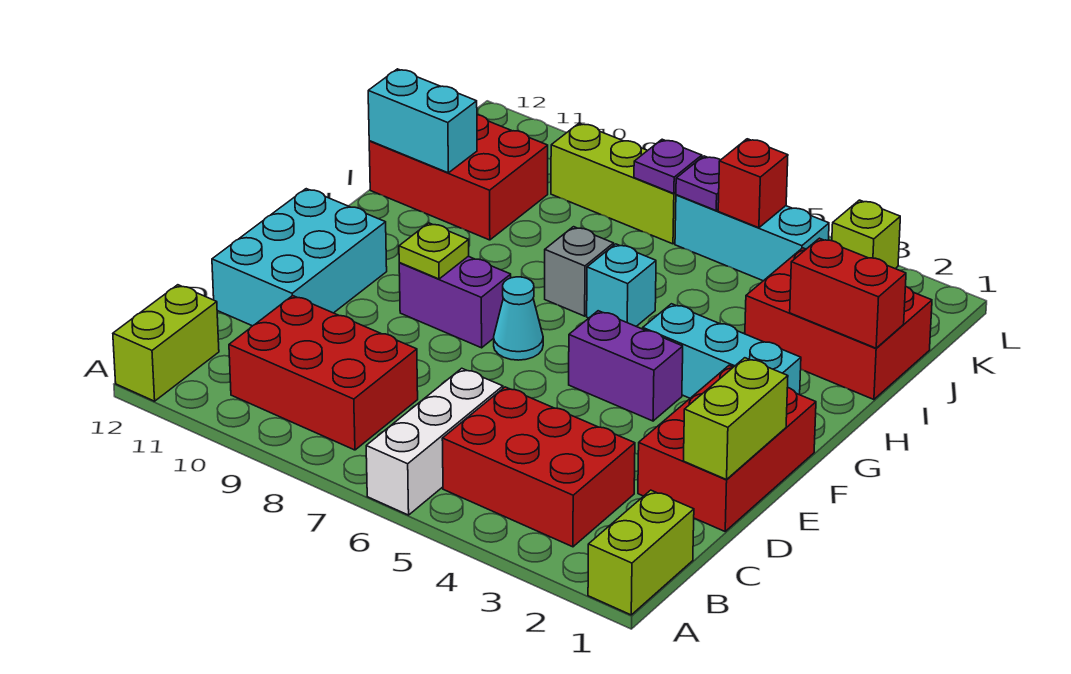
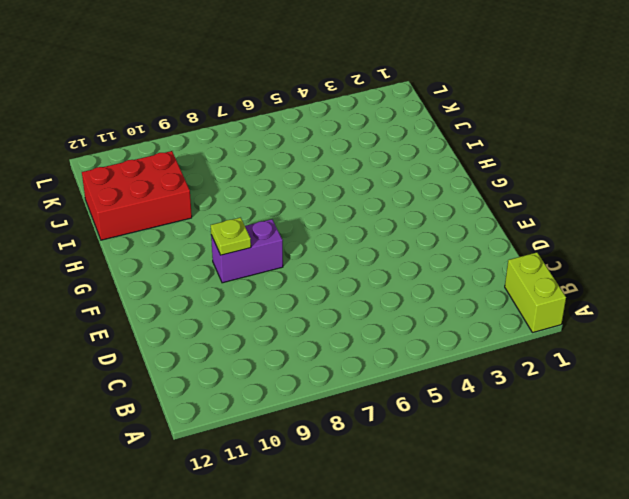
none -> white brick A6:C6 level 1
none -> lime brick A12:B12 level 1
none -> red brick B3:C5 level 1

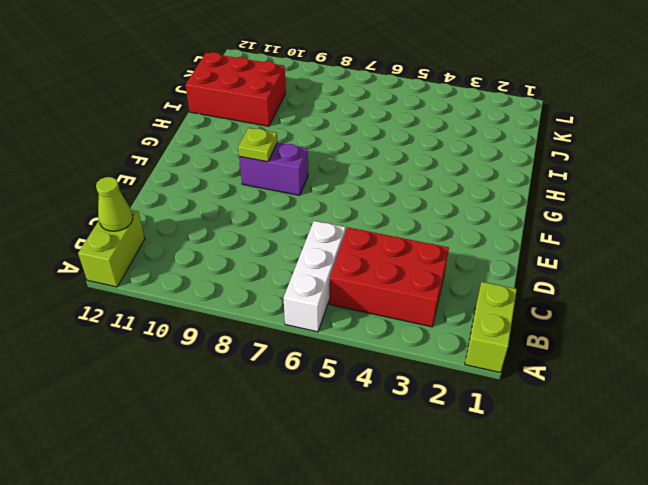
lime cone B12 level 2 -> none
none -> red brick B8:C10 level 1
none -> red brick D1:F2 level 1
none -> cyan brick D11:F12 level 1

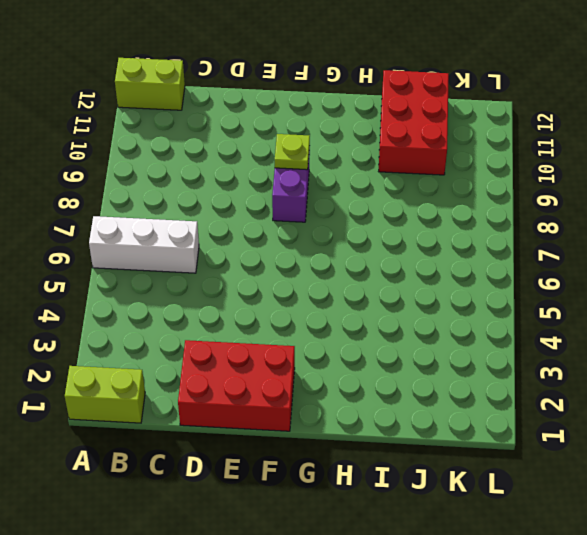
none -> red brick B3:C5 level 1
none -> red brick B8:C10 level 1
none -> cyan brick D11:F12 level 1

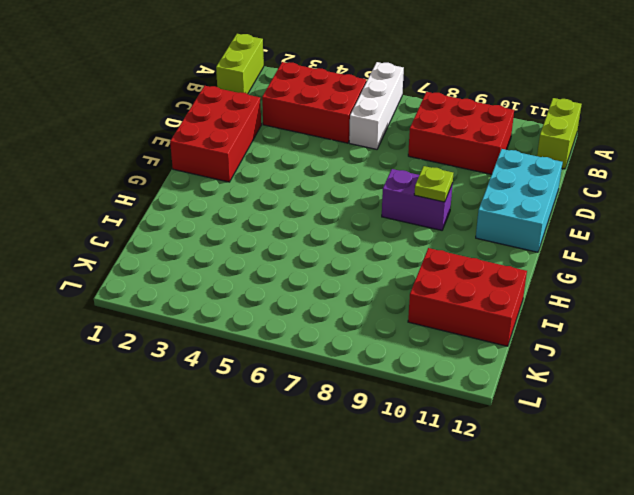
none -> purple brick F4:F5 level 1
none -> cyan cone F7 level 1
none -> cyan brick G2:G4 level 1

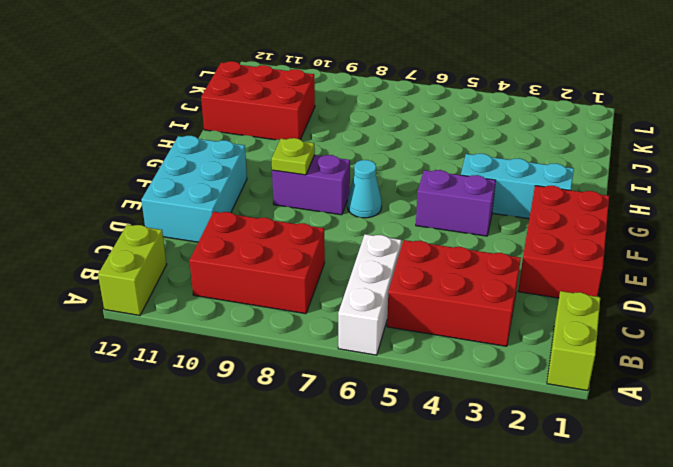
none -> cyan brick H6 level 1
none -> grey brick H7 level 1
none -> red brick I1:J3 level 1

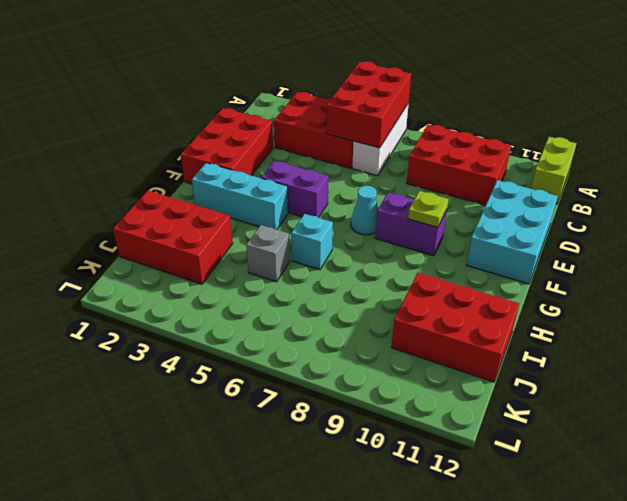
red brick A5:C6 level 2 -> none
grey brick I5 level 1 -> grey brick H7 level 1
none -> lime brick A1:B1 level 1
none -> cyan brick K4:K6 level 1
none -> lime brick K7:K9 level 1

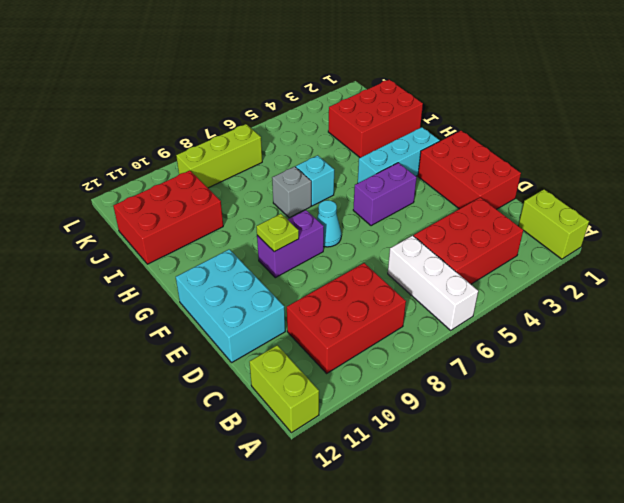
none -> cyan brick K4:K6 level 1
none -> lime brick L3 level 1
none -> lime brick D1:E1 level 2

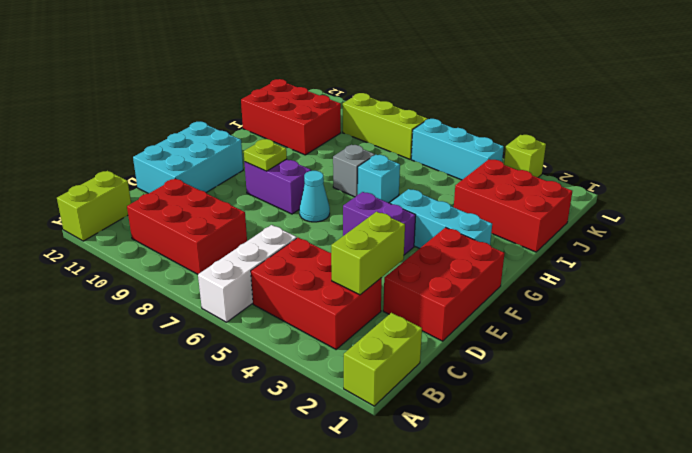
lime brick C3:D3 level 2 -> lime brick D1:E1 level 2
none -> red brick I1:I2 level 2
none -> cyan brick I11:I12 level 2
none -> red brick K5 level 2

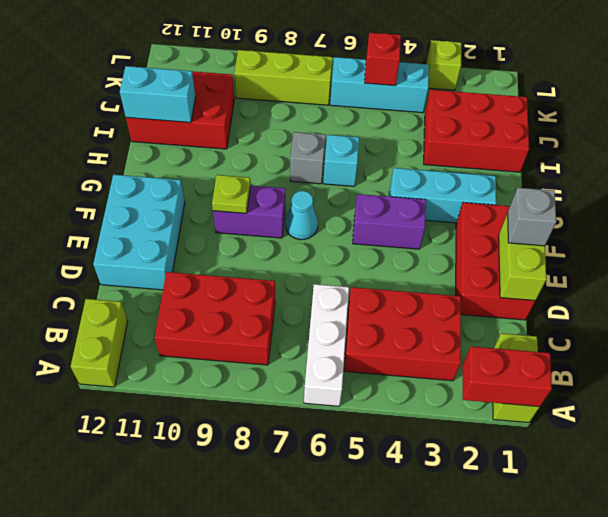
red brick A1:A2 level 2 -> red brick I1:I2 level 2
grey brick E1 level 3 -> none
none -> purple plate K6 level 2
none -> purple plate K7 level 2

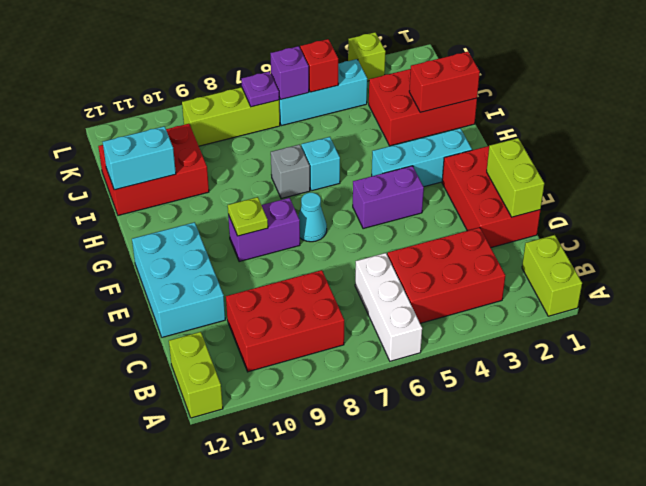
purple brick K6 level 2 -> purple plate K6 level 2

